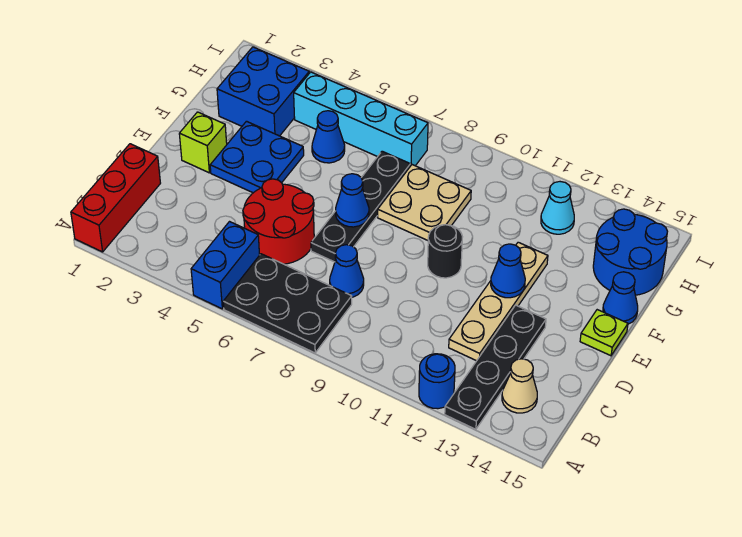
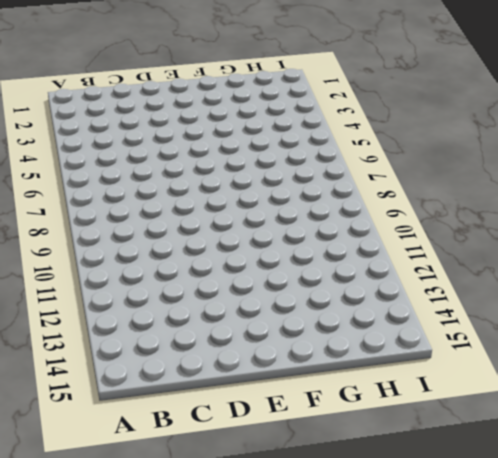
none -> red brick A1:C1 level 1
none -> blue brick A5:B5 level 1
none -> black plate A6:B8 level 1

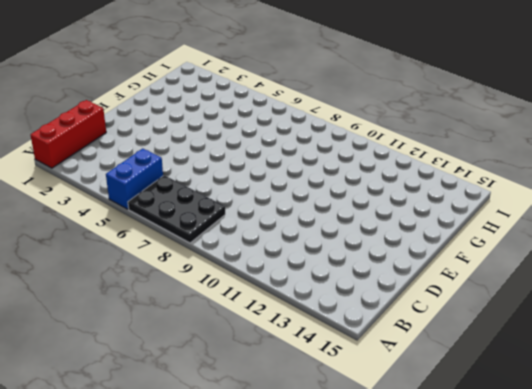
none -> blue round brick A12 level 1
none -> black plate A13:D13 level 1
none -> tan cone B14 level 1

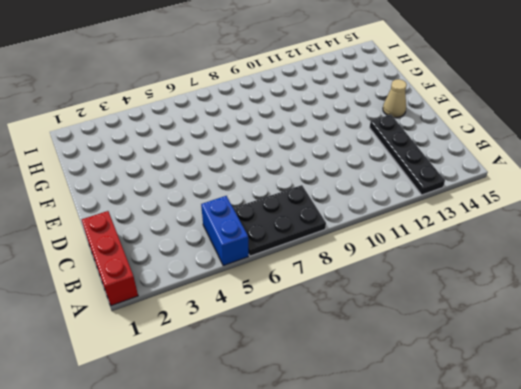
tan cone E14 level 1 -> tan cone B14 level 1
none -> blue round brick A12 level 1
none -> red round brick C5:D6 level 1
none -> blue cone C8 level 1

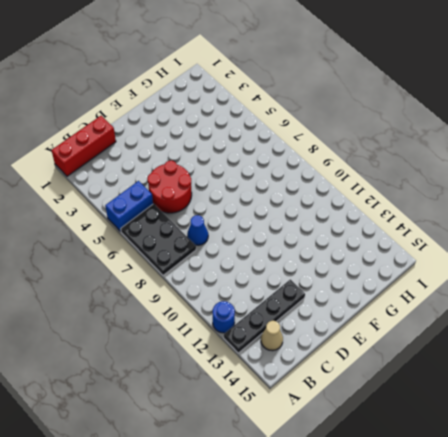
none -> tan plate C12:F12 level 1
none -> black plate D7:G7 level 1
none -> lime brick E2 level 1

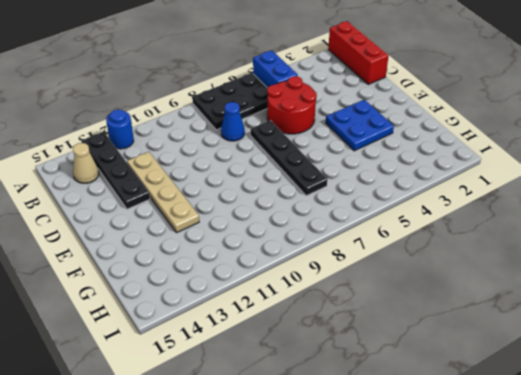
none -> lime brick E2 level 1
none -> black round brick E10 level 1
none -> lime plate E15 level 1

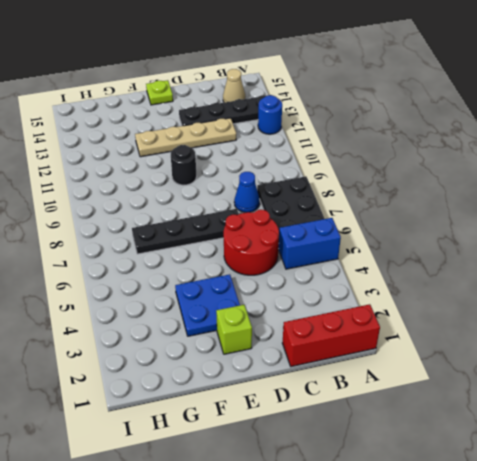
none -> tan plate F8:G9 level 1
none -> blue cone F15 level 1
none -> blue brick G2:H3 level 1

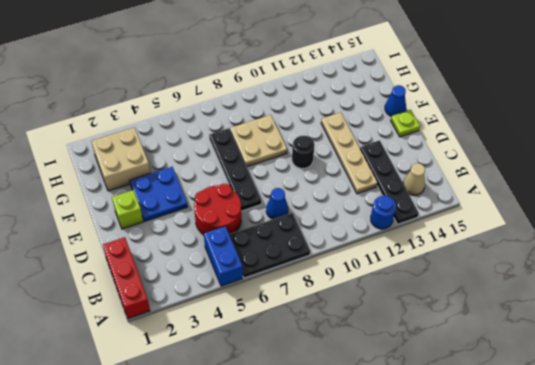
tan brick G2:H3 level 1 -> blue brick G2:H3 level 1
none -> blue cone G5 level 1
none -> blue round brick G14:H15 level 1
none -> cyan brick H4:H7 level 1

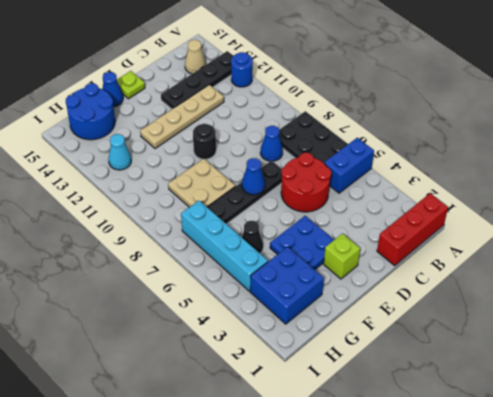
black cone G5 level 1 -> blue cone G5 level 1
none -> blue cone E12 level 2

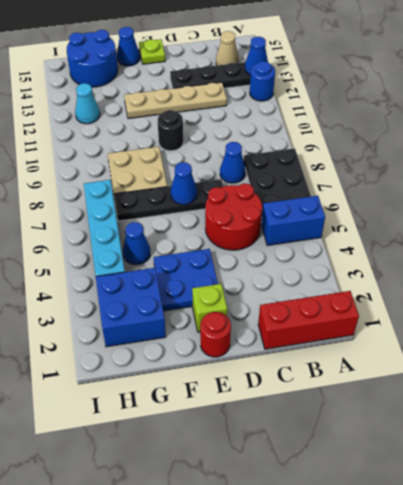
blue cone A13 level 2 -> blue cone E12 level 2
red round brick E1 level 1 -> none

